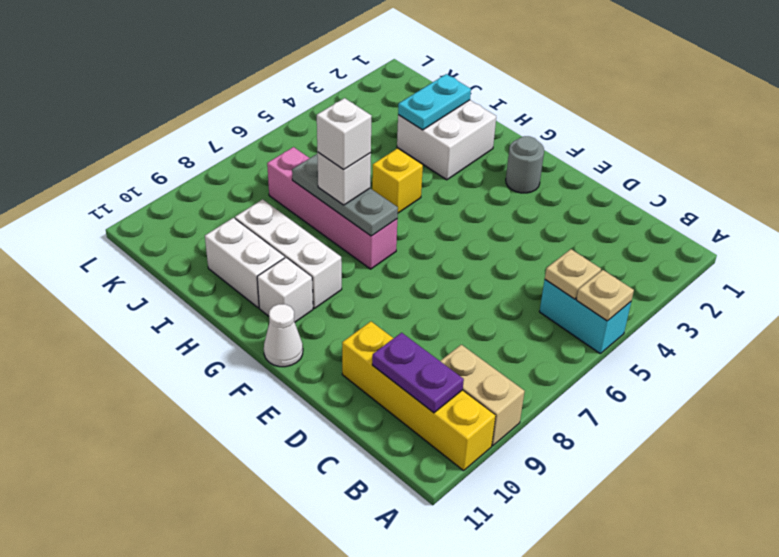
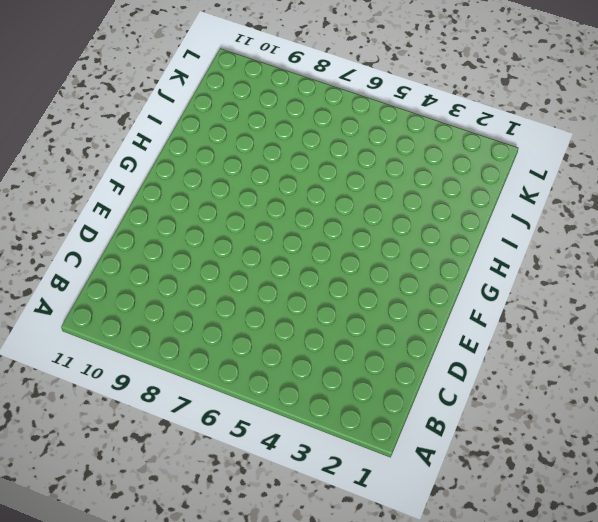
none -> cyan brick A5:B5 level 1
none -> tan brick A9:B9 level 1
none -> yellow brick A10:D10 level 1

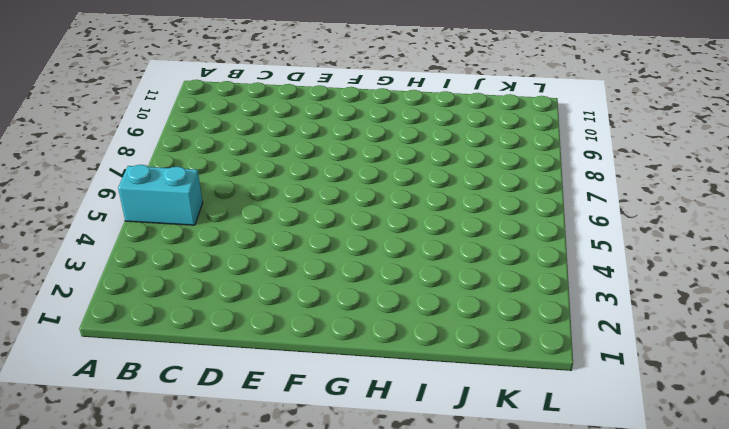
none -> tan brick A9:B9 level 1
none -> yellow brick A10:D10 level 1
none -> grey round brick F2 level 1

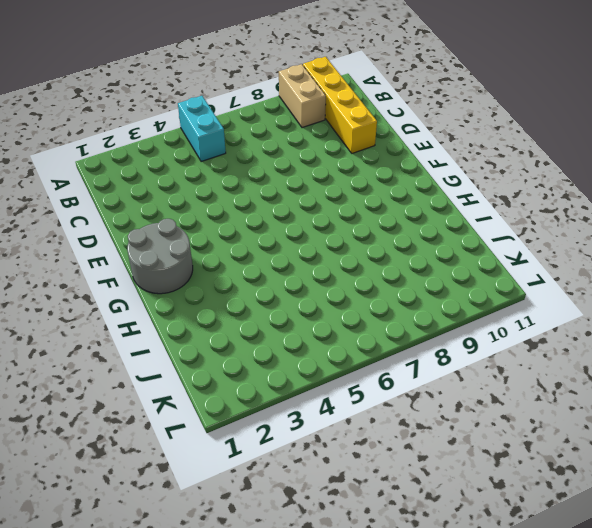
grey round brick F1:G2 level 1 -> grey round brick F2 level 1
none -> white cone F11 level 1
none -> pink brick G7:J7 level 1
none -> white brick G9:I9 level 1

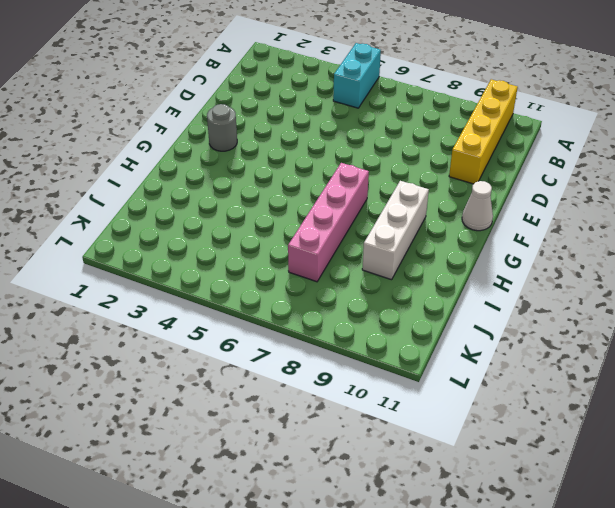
none -> tan brick A9:B9 level 1
none -> white brick G10 level 1
none -> white brick H2:I3 level 1

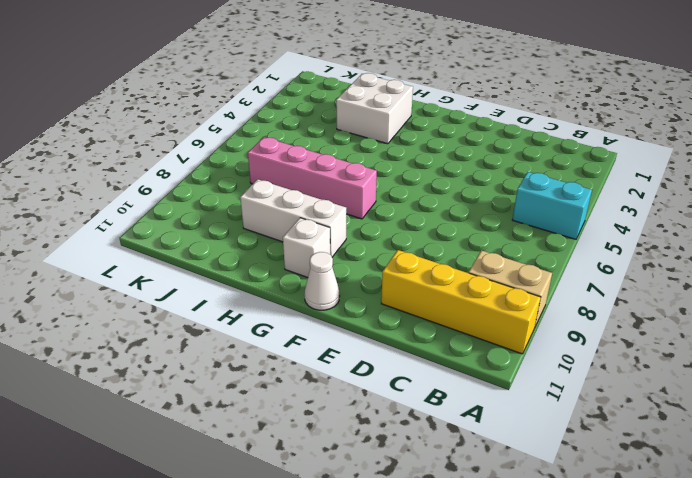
none -> grey round brick F2 level 1
none -> yellow brick H5 level 1
none -> white brick H10:I10 level 1

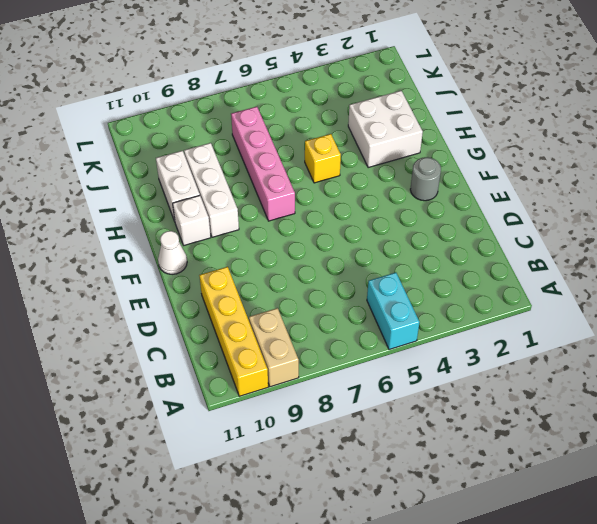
none -> tan plate A5 level 2
none -> tan plate B5 level 2
none -> purple plate B10:C10 level 2

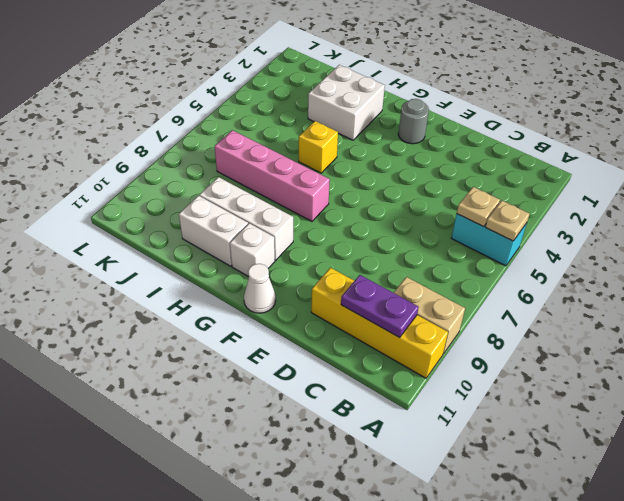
none -> grey plate G7:I7 level 2
none -> cyan plate I2:I3 level 2
none -> white brick H7 level 3

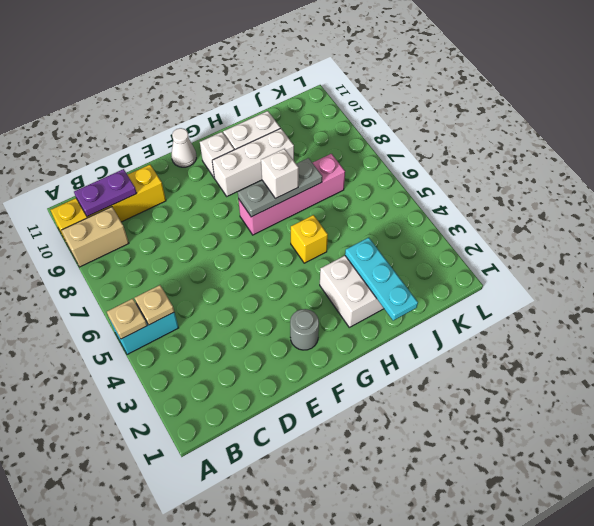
cyan plate I1:I3 level 2 -> cyan plate I2:I3 level 2
none -> white brick H7 level 4

